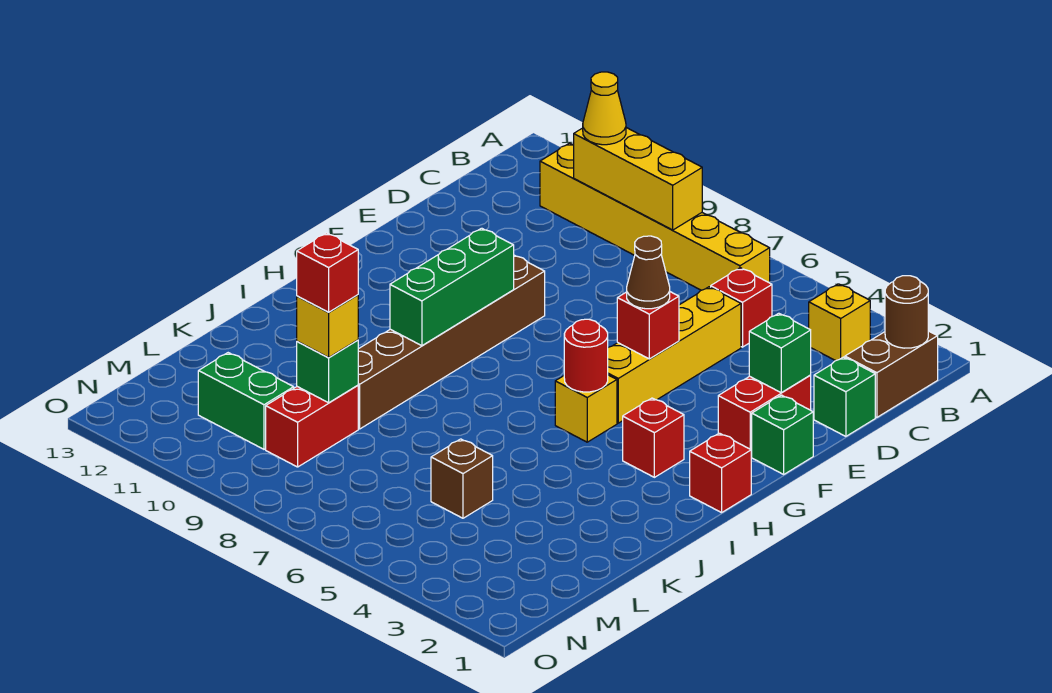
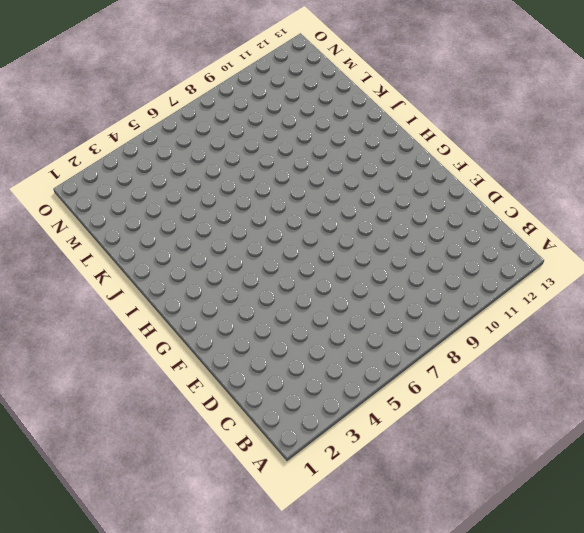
none -> brown brick B1:C1 level 1
none -> yellow brick B3 level 1
none -> yellow brick B6:B11 level 1

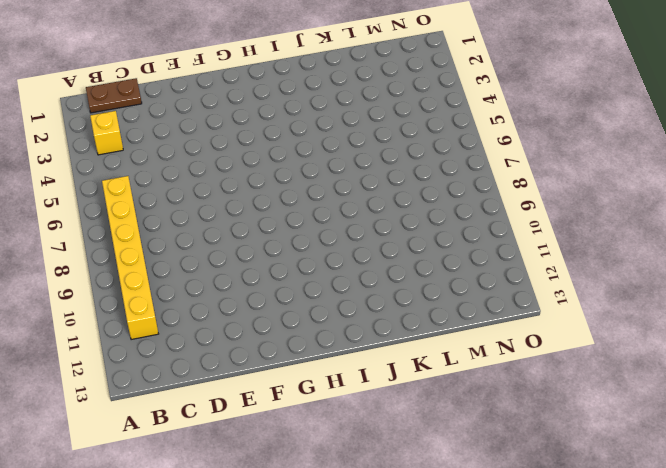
brown plate B1:C1 level 1 -> brown brick B1:C1 level 1
none -> red brick C5 level 1
none -> green brick D1 level 1
none -> yellow brick D5:G5 level 1

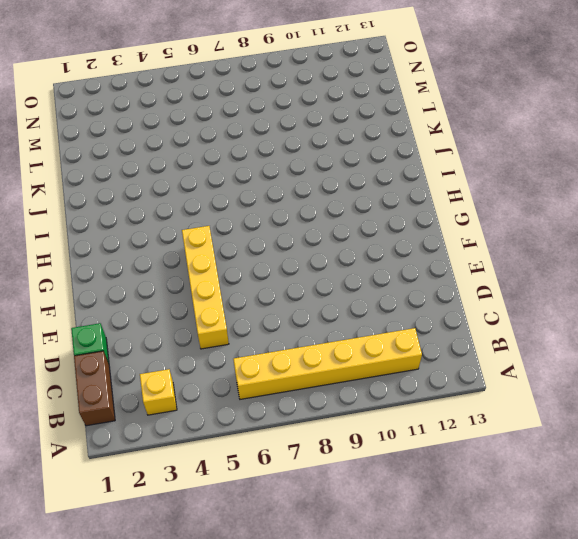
none -> red brick C5 level 1
none -> red brick E2:F2 level 1
none -> green brick F1 level 1

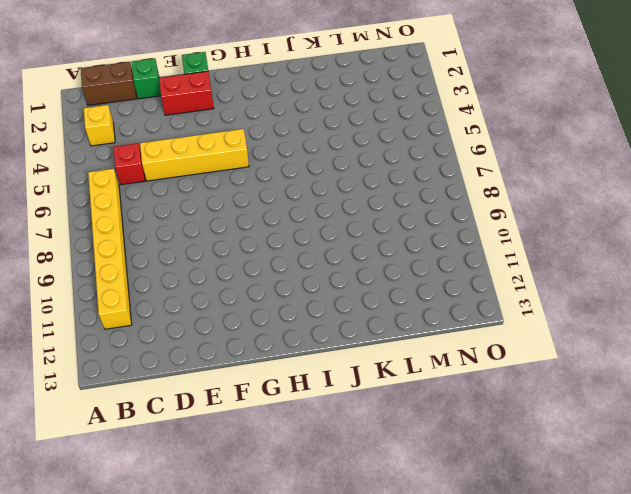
none -> brown brick F9:K9 level 1
none -> red brick H1 level 1
none -> red brick H3 level 1

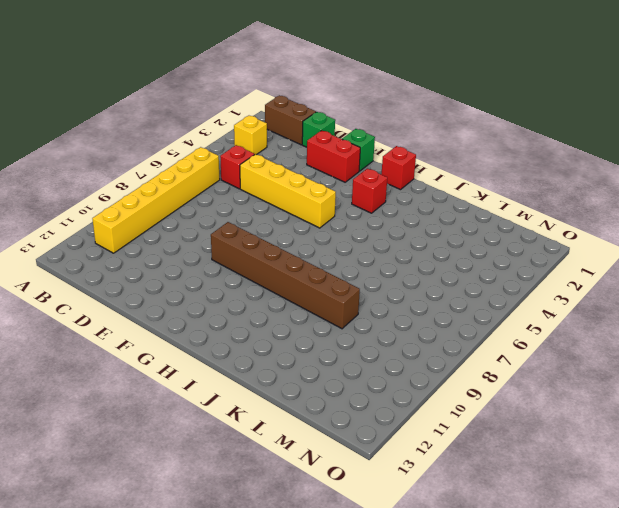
none -> yellow brick H5 level 1
none -> brown brick L5 level 1
none -> red brick L9:M9 level 1

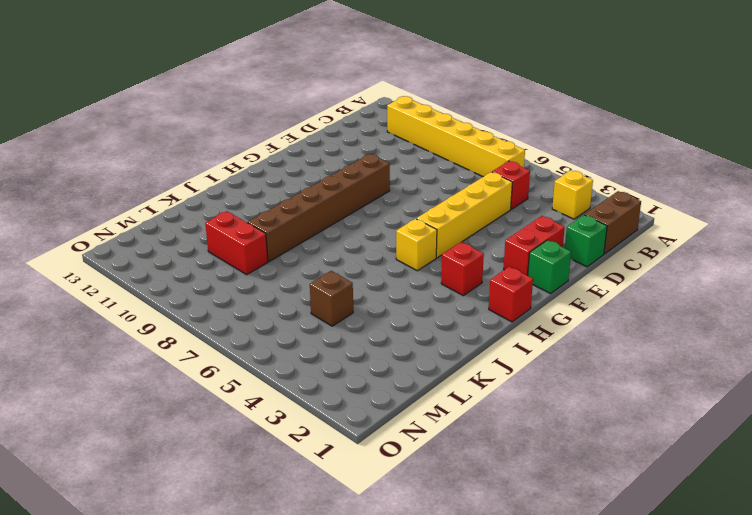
red brick L9:L10 level 1 -> red brick L9:M9 level 1
none -> green brick M10:M11 level 1
none -> brown round brick B1 level 2
none -> yellow brick B8:B10 level 2

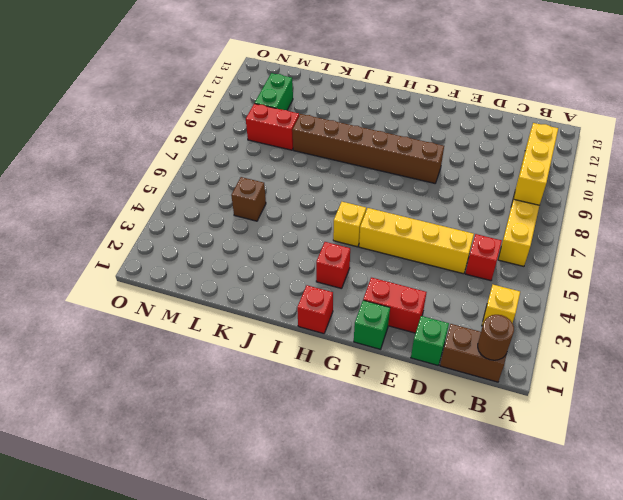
none -> green brick E2 level 2
none -> red brick F5 level 2
none -> green brick G9:I9 level 2

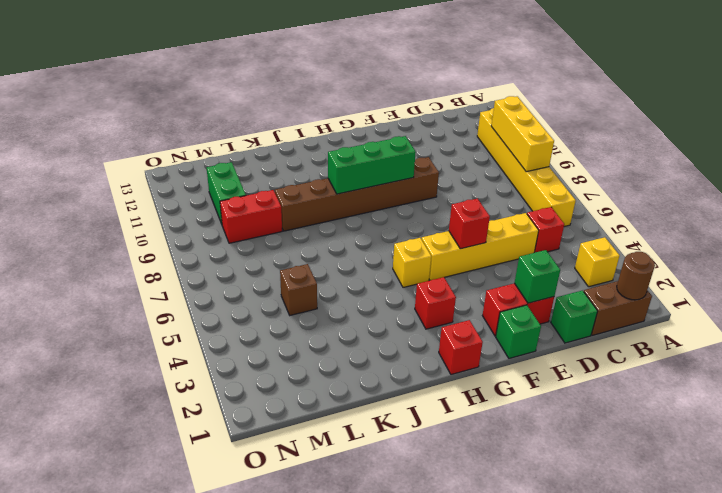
none -> red round brick H5 level 2
none -> green brick L9 level 2
none -> yellow cone B10 level 3

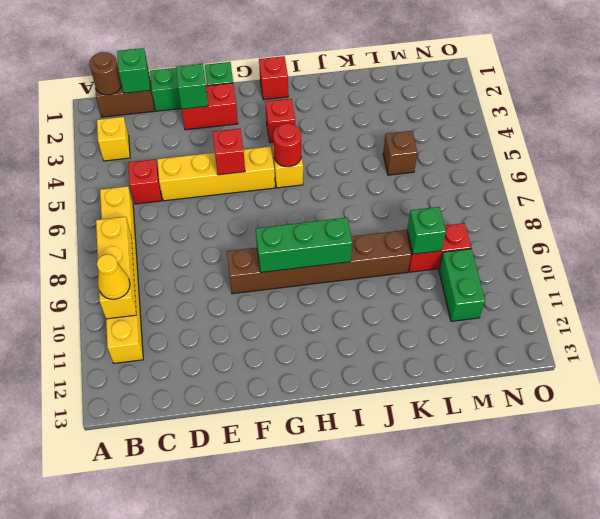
green brick C1 level 2 -> none
none -> brown cone F5 level 3
none -> yellow brick L9 level 3
none -> red brick L9 level 4

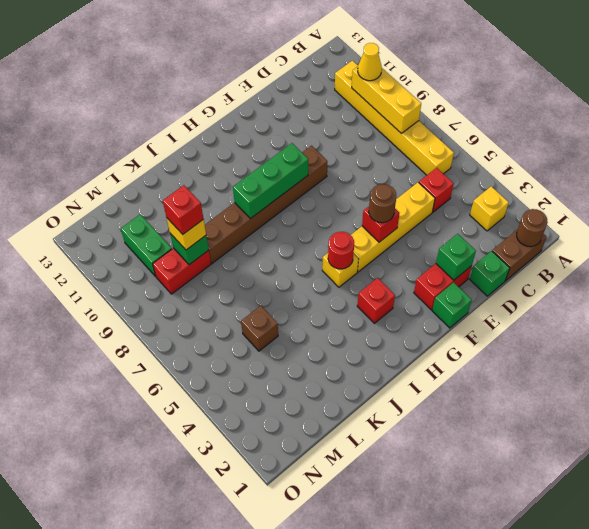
brown round brick F5 level 3 -> brown cone F5 level 3
none -> red brick H1 level 1

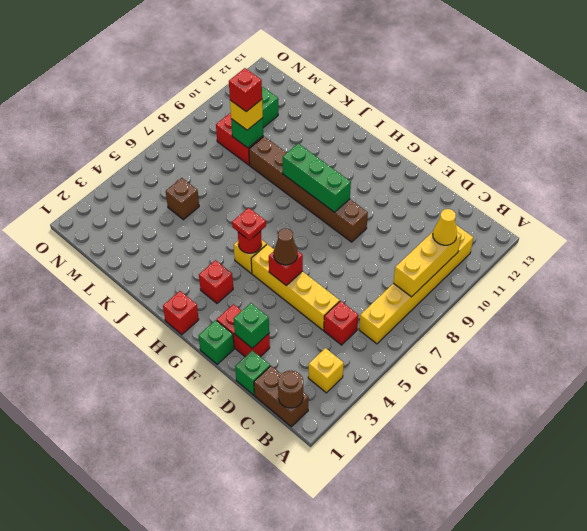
red plate H5 level 3 -> none

